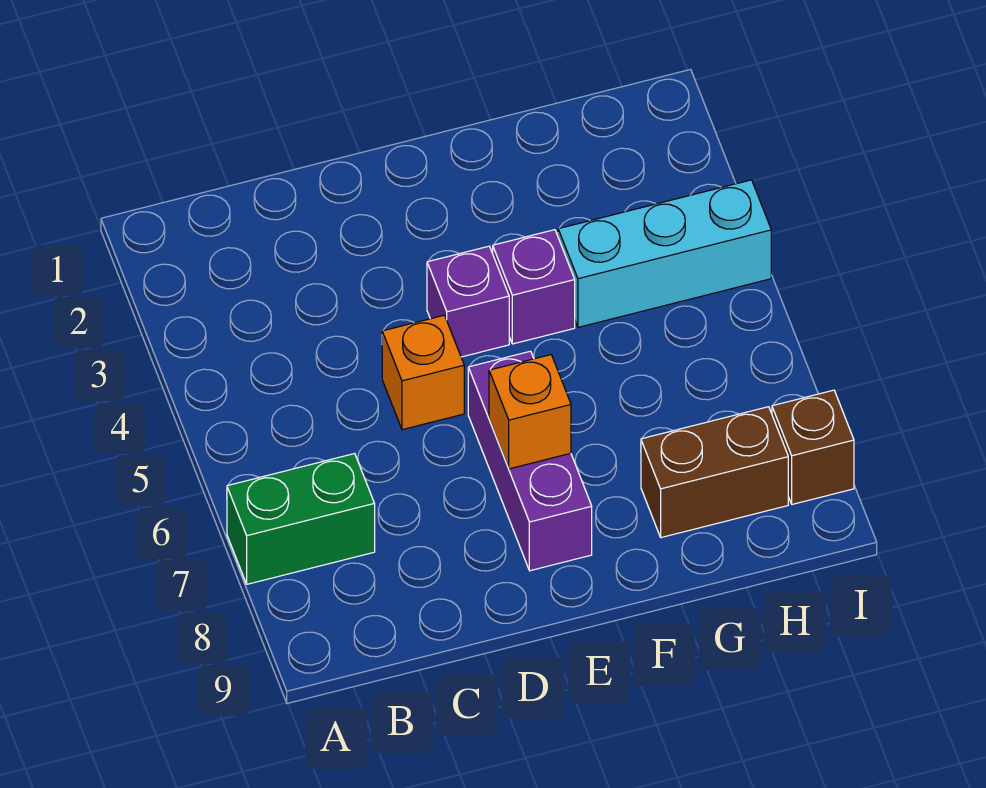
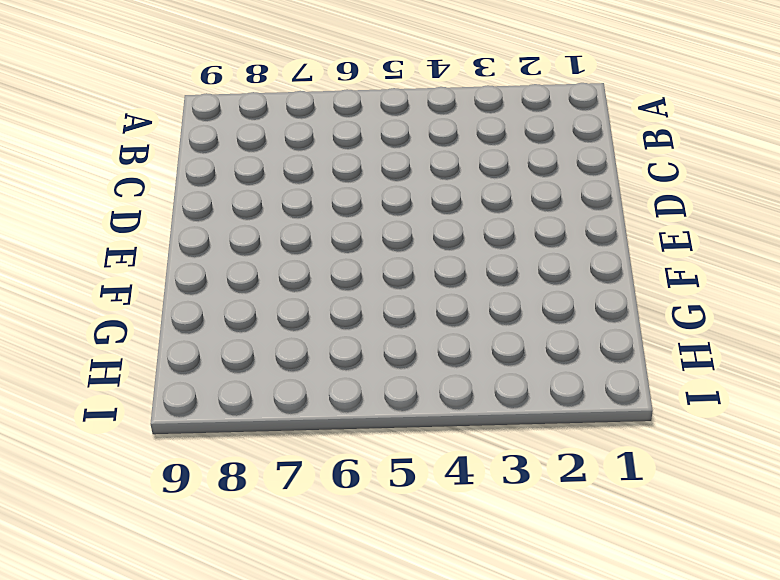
none -> green brick A7:B7 level 1
none -> orange brick D5 level 1

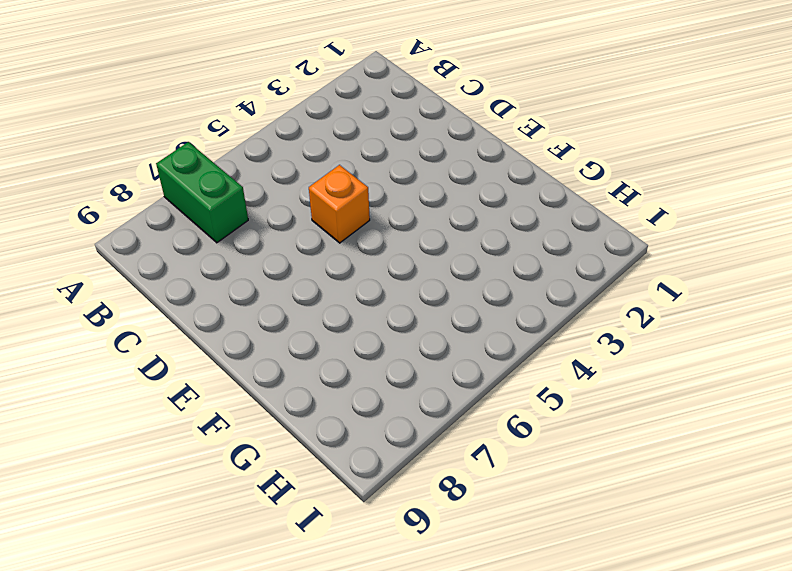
none -> purple brick E4 level 1
none -> purple brick E6:E8 level 1

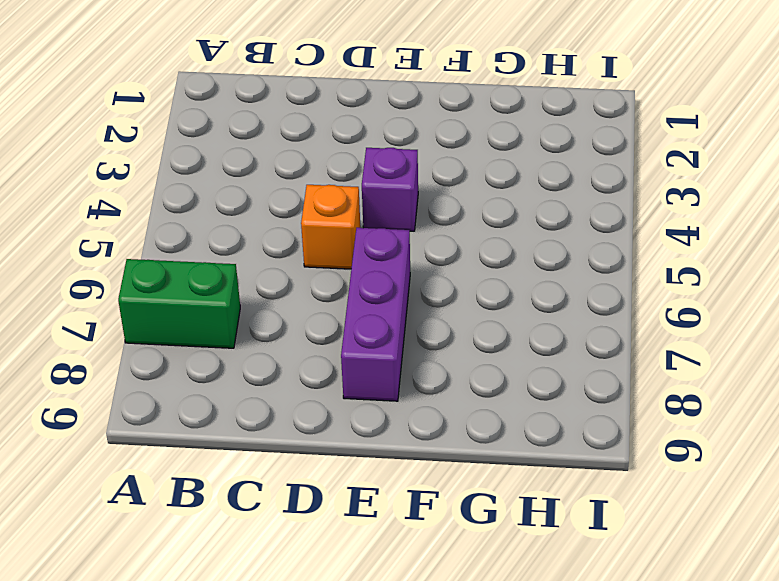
none -> purple brick F4 level 1
none -> cyan brick G4:I4 level 1

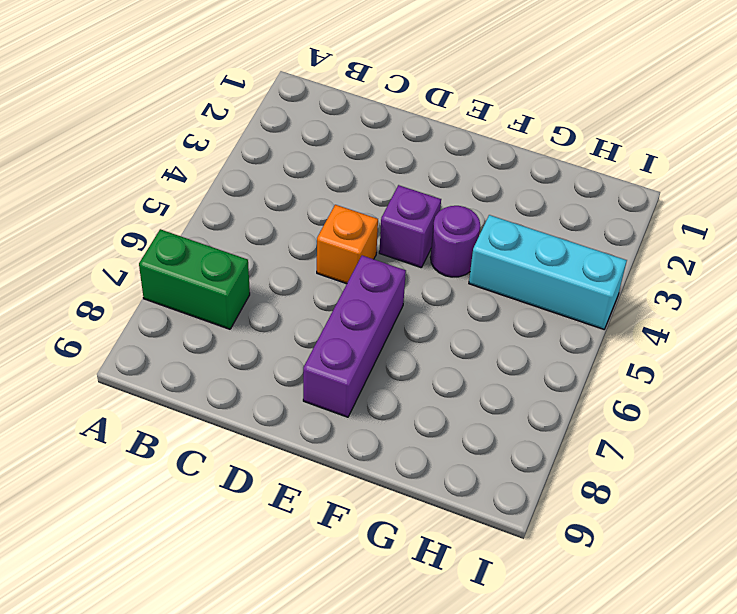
purple round brick F4 level 1 -> purple brick F4 level 1
none -> brown brick G8:H8 level 1
none -> brown brick I8 level 1

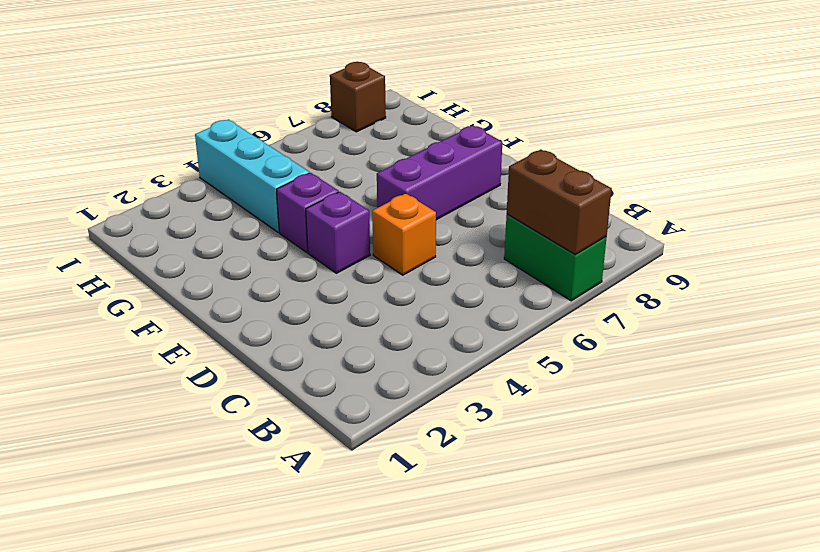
brown brick A7:B7 level 2 -> brown brick G8:H8 level 1
none -> orange brick E7 level 2

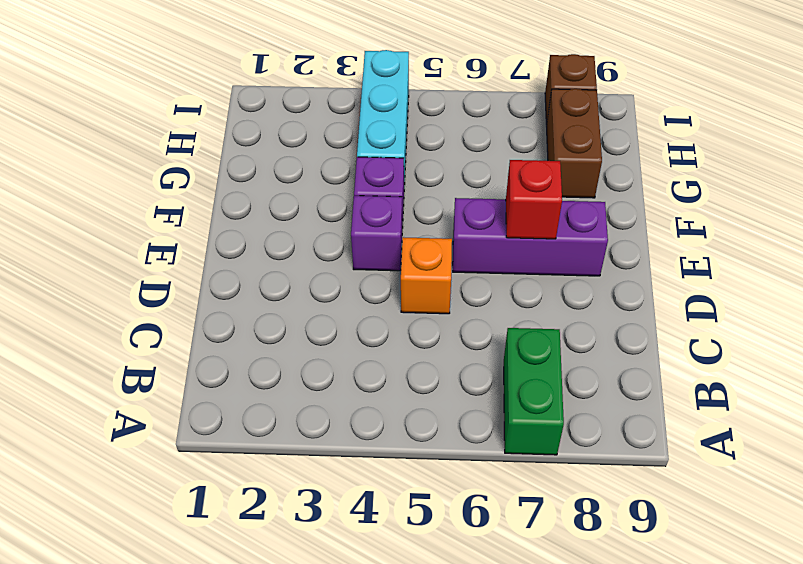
red brick E7 level 2 -> orange brick E7 level 2

